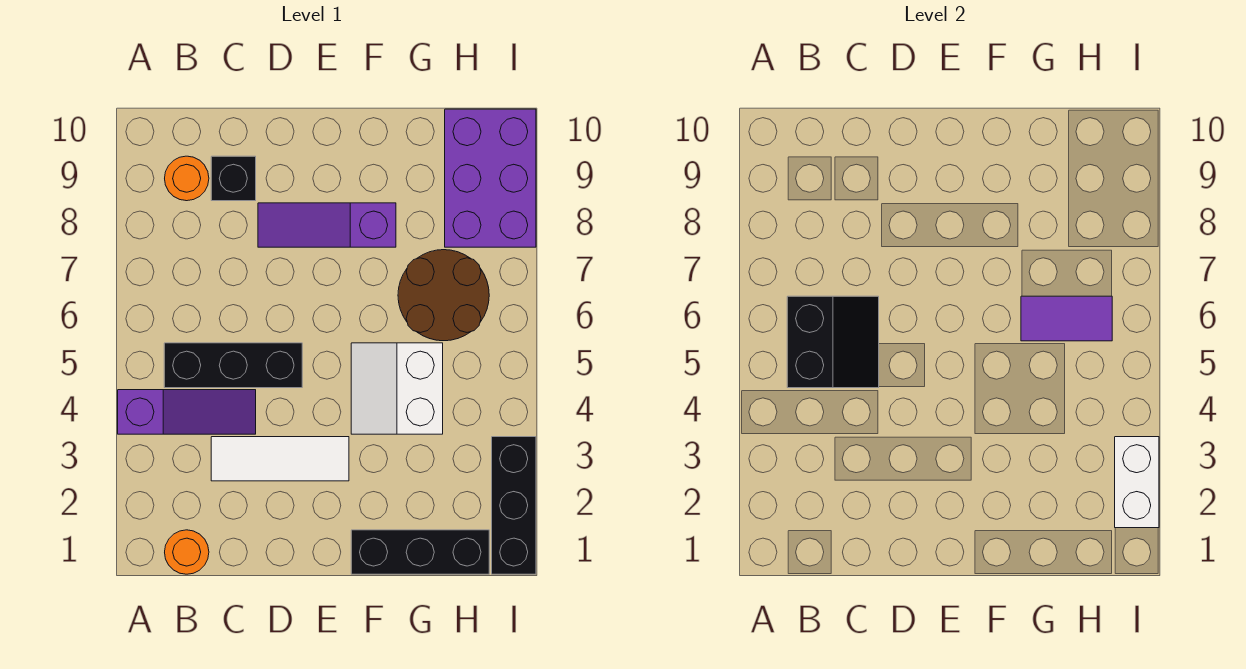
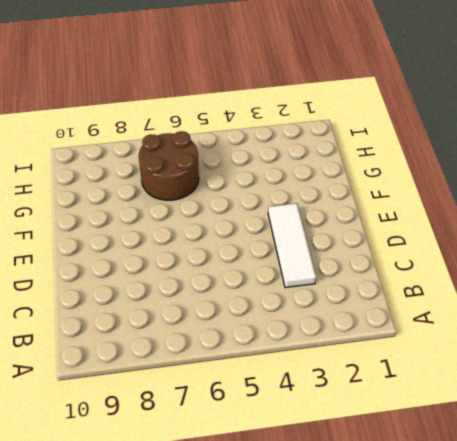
none -> purple slope A4:C4 level 1 top A
none -> orange round brick B1 level 1
none -> black brick B5:D5 level 1

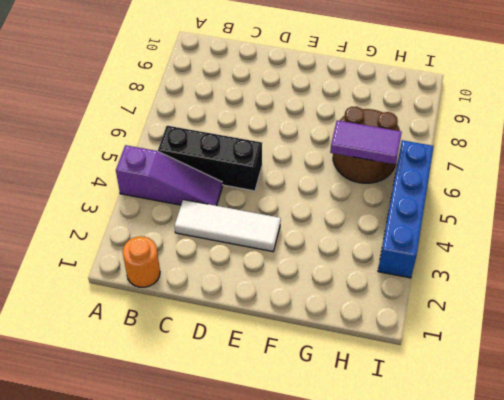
blue brick I3:I6 level 1 -> black brick I1:I3 level 1
none -> orange round brick B9 level 1
none -> black brick C9 level 1
none -> purple slope D8:F8 level 1 top F

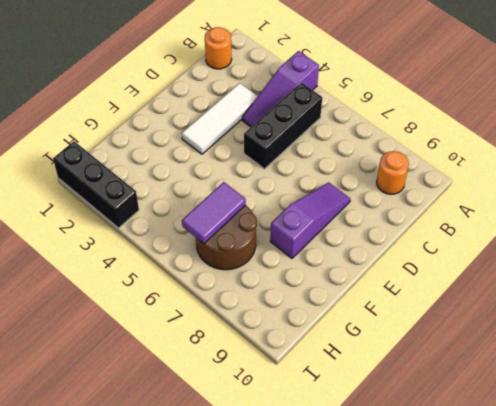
none -> black brick C9 level 1
none -> black brick F1:H1 level 1
none -> white slope F4:G5 level 1 top G

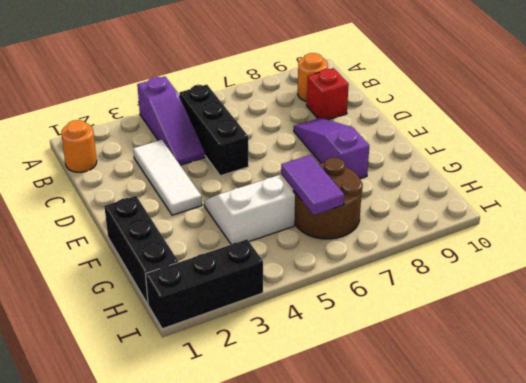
red brick C9 level 1 -> black brick C9 level 1
none -> purple brick H8:I10 level 1
none -> black slope B5:C6 level 2 top B
none -> white brick I2:I3 level 2

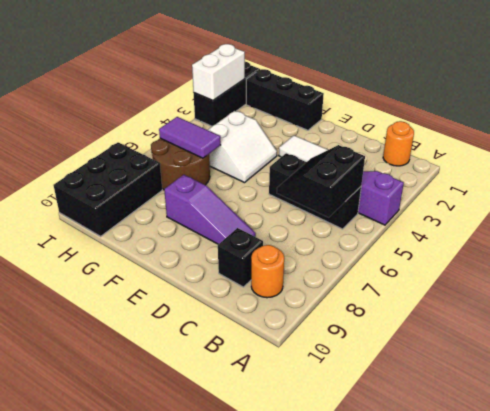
black brick H8:I10 level 1 -> purple brick H8:I10 level 1

